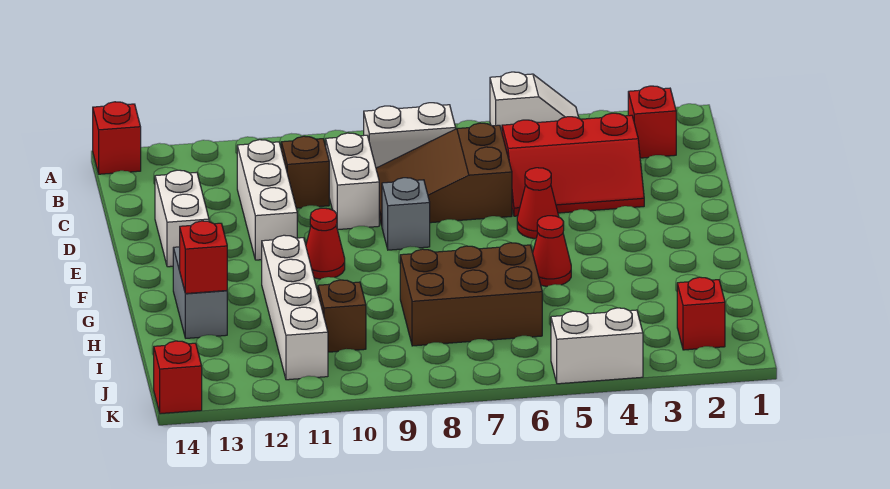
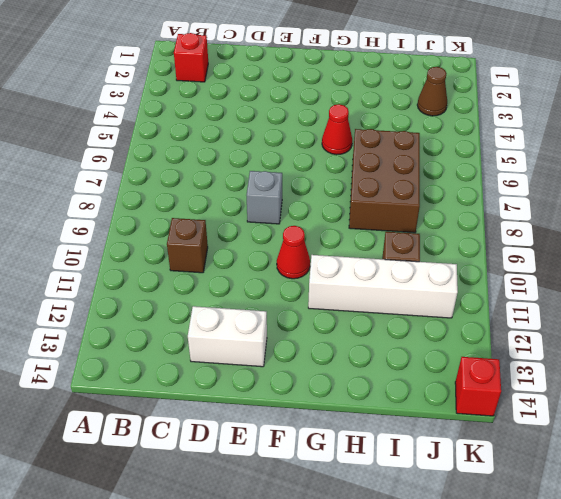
brown cone J3 level 1 -> none
none -> white slope A4:A5 level 1 top 5
none -> red brick A14 level 1
none -> white brick B7:B8 level 1

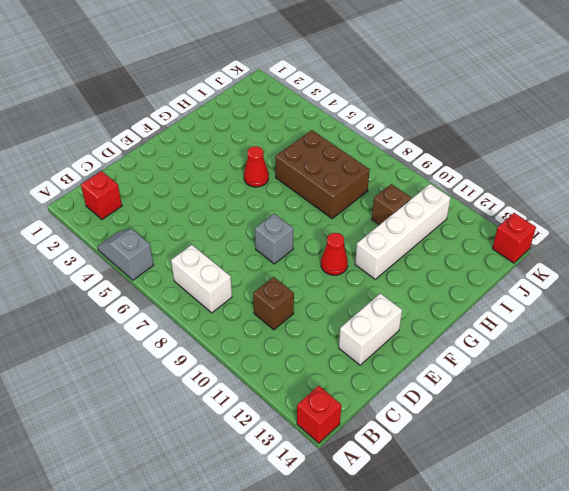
grey slope A4:A5 level 1 top 5 -> white slope A4:A5 level 1 top 5
none -> red slope C3:D5 level 1 top C
none -> brown slope C6:D8 level 1 top 6
none -> white brick C9:D9 level 1

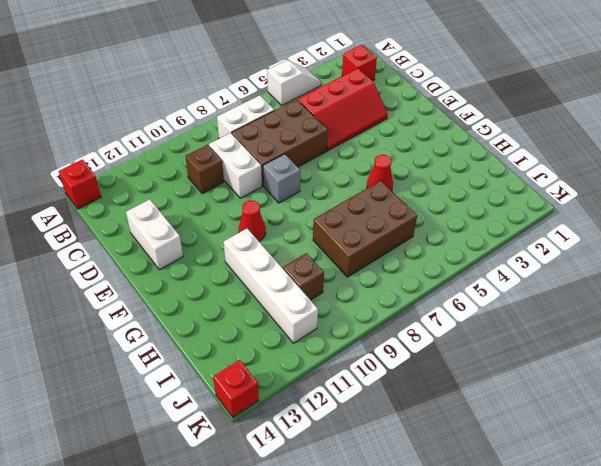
brown brick C6:D8 level 1 -> brown slope C6:D8 level 1 top 6
none -> white brick C11:E11 level 1
none -> red cone E5 level 1
none -> grey brick G13:H13 level 1

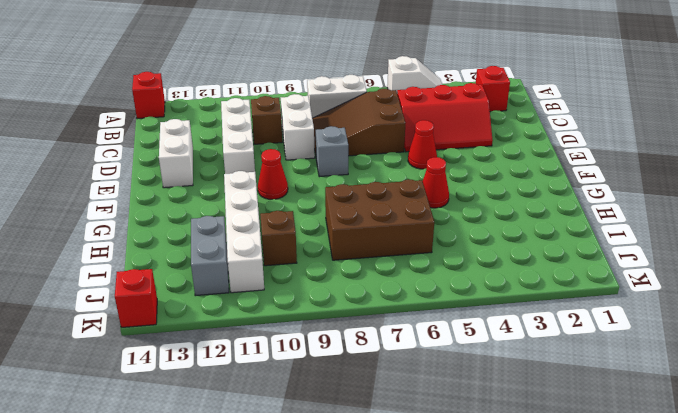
grey brick I12:J12 level 1 -> grey brick G13:H13 level 1
none -> red brick J2 level 1
none -> white brick K4:K5 level 1
none -> red brick H13 level 2

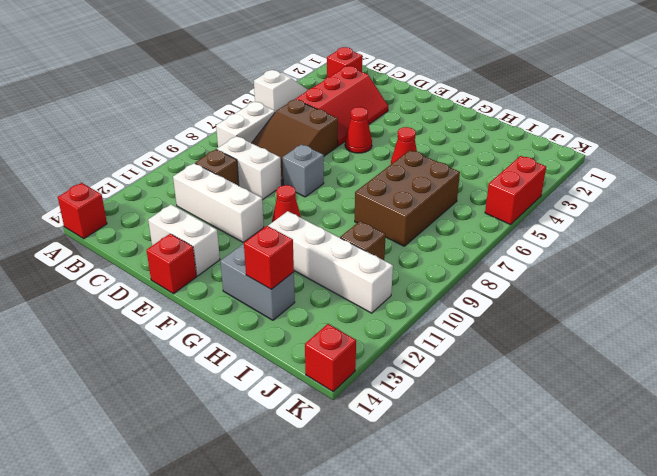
red brick E14 level 1 -> red brick J2 level 1
red brick K4:K5 level 1 -> white brick K4:K5 level 1

